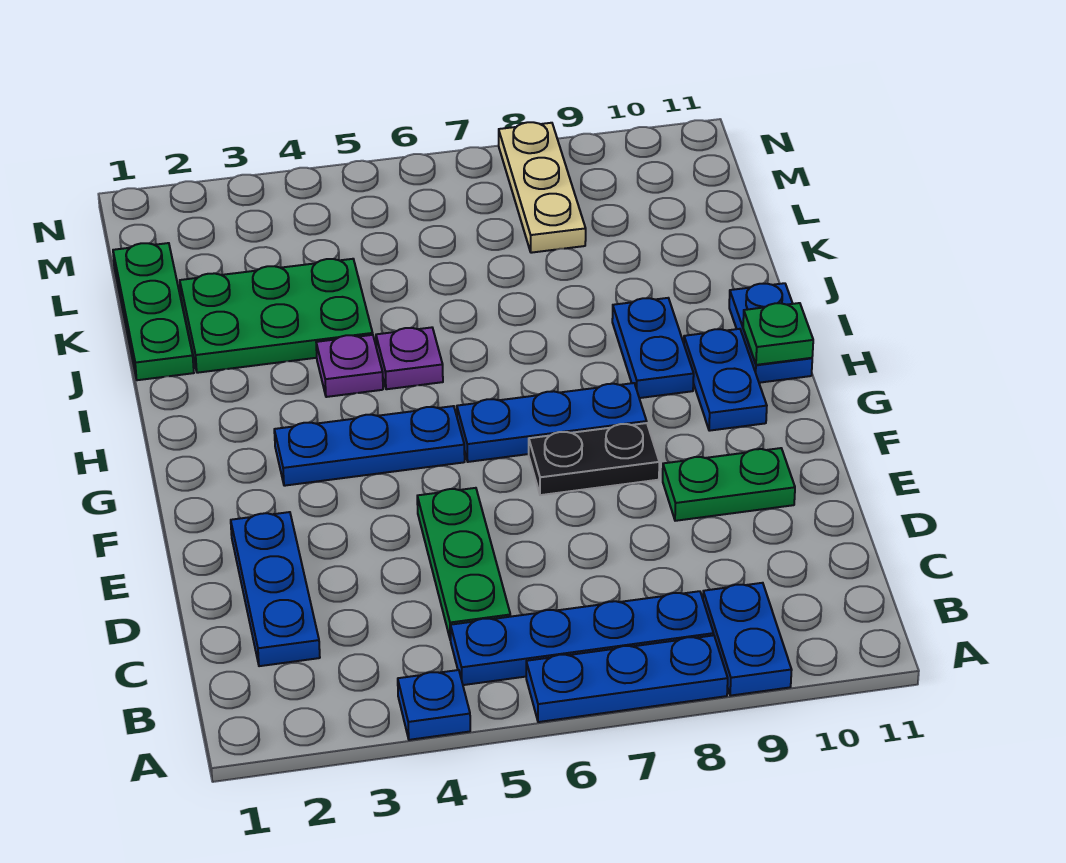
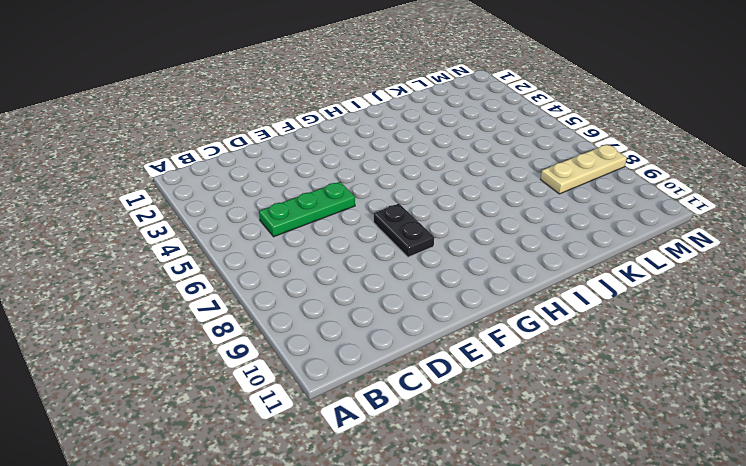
none -> blue plate A4 level 1
none -> blue plate A6:A8 level 1
none -> blue plate A9:B9 level 1

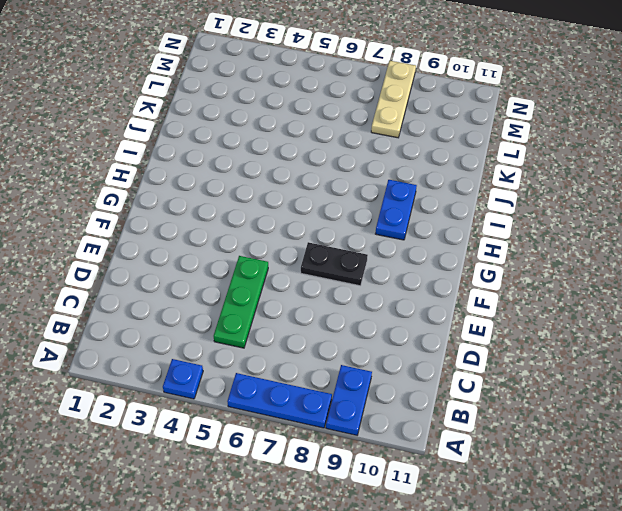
none -> blue plate B5:B8 level 1
none -> blue plate C2:E2 level 1
none -> green plate E9:E10 level 1

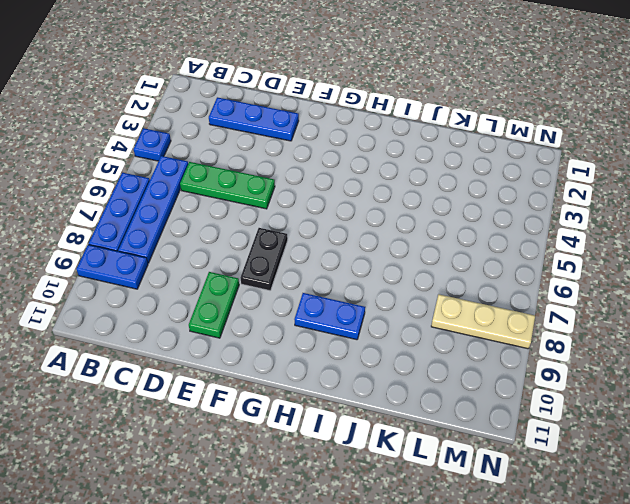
none -> blue plate G3:G5 level 1
none -> blue plate G6:G8 level 1
none -> blue plate G10:H10 level 1

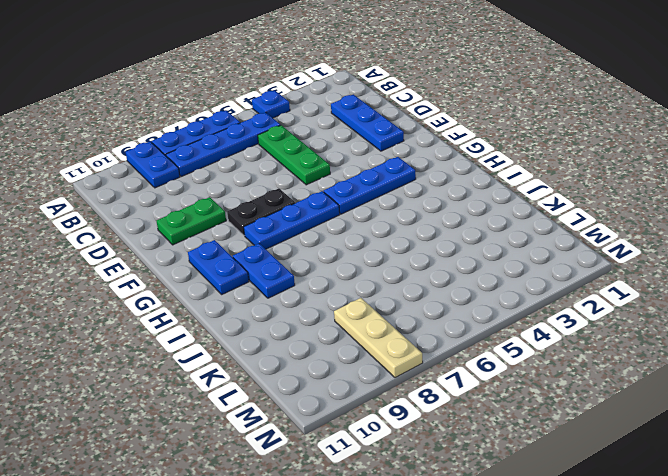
none -> blue plate H11:I11 level 1
none -> purple plate I4 level 1
none -> purple plate I5 level 1

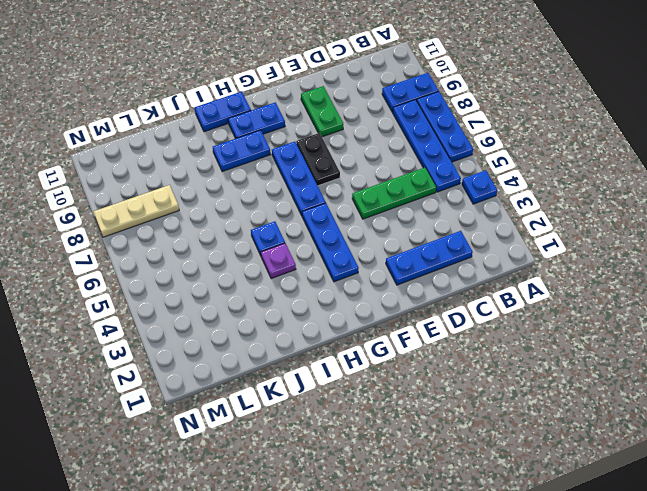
blue plate I5 level 1 -> purple plate I5 level 1
none -> green plate J1:L1 level 1
none -> green plate J2:K4 level 1
none -> green plate H11 level 2

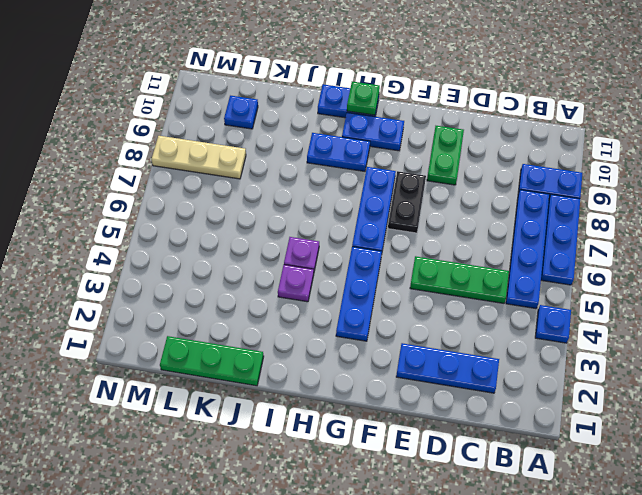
blue plate L10 level 1 -> none
none -> green plate J2:K4 level 1

